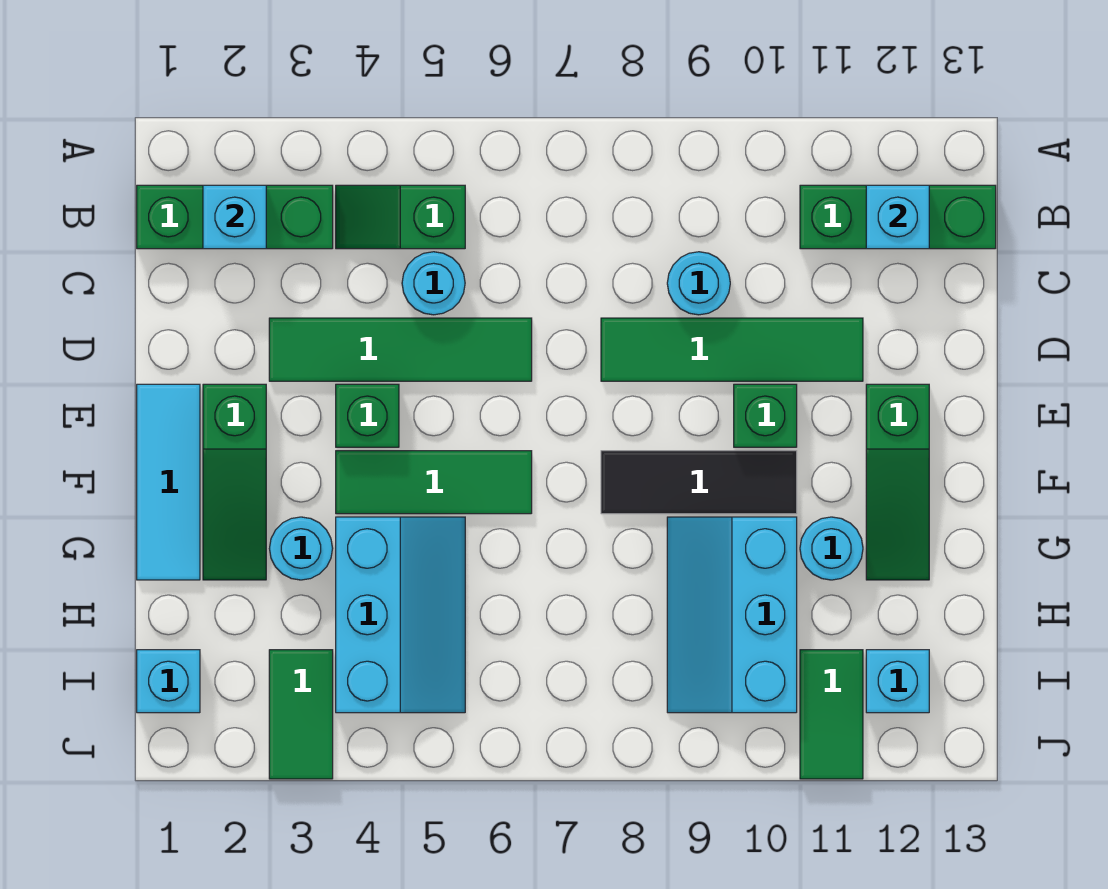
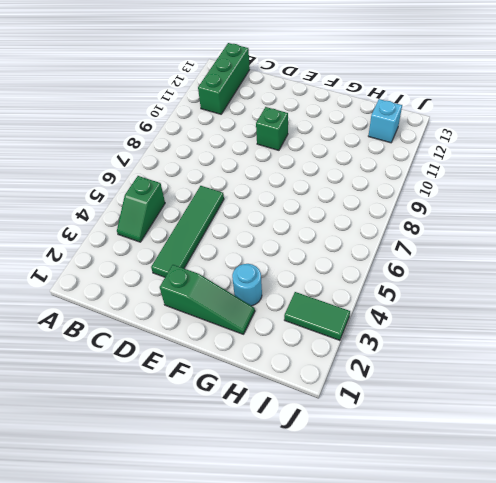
none -> green brick B1:B3 level 1
none -> cyan round brick C5 level 1
none -> cyan round brick C9 level 1

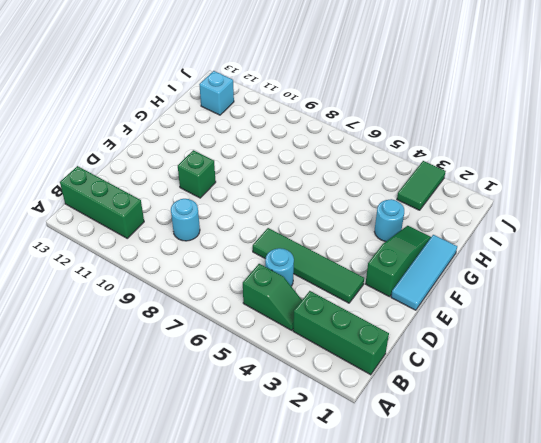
none -> green tile D8:D11 level 1
none -> green brick E4 level 1
none -> green slope E12:G12 level 1 top E

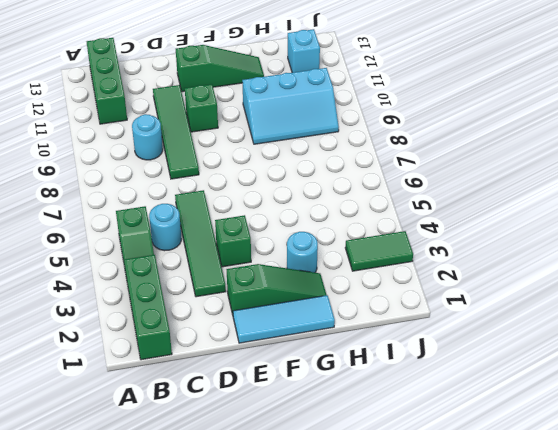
none -> green tile F4:F6 level 1
none -> black tile F8:F10 level 1
none -> cyan slope G4:I5 level 1 top 4

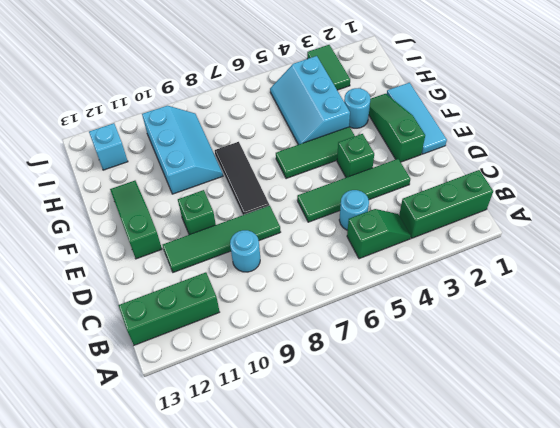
black tile E8:G8 level 1 -> black tile F8:F10 level 1
none -> cyan round brick G11 level 1
none -> cyan brick I1 level 1
none -> green tile I11:J11 level 1

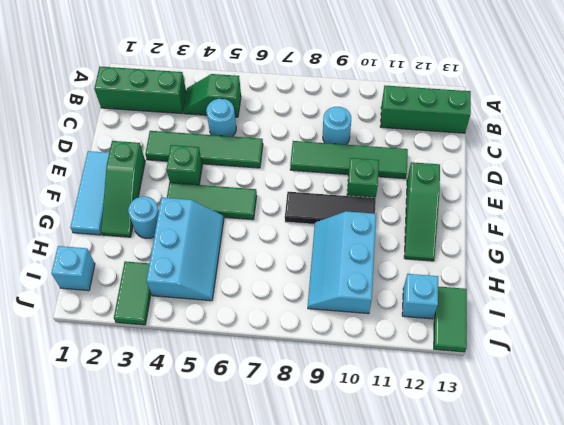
green tile I13:J13 level 1 -> green tile I11:J11 level 1
none -> cyan round brick G11 level 1
none -> cyan brick B2 level 2
none -> cyan brick B12 level 2

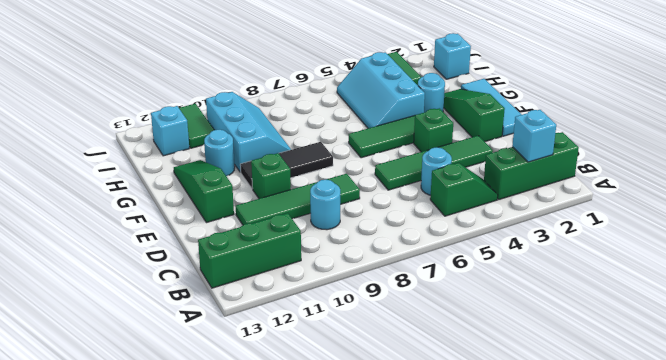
none -> cyan brick B12 level 2

